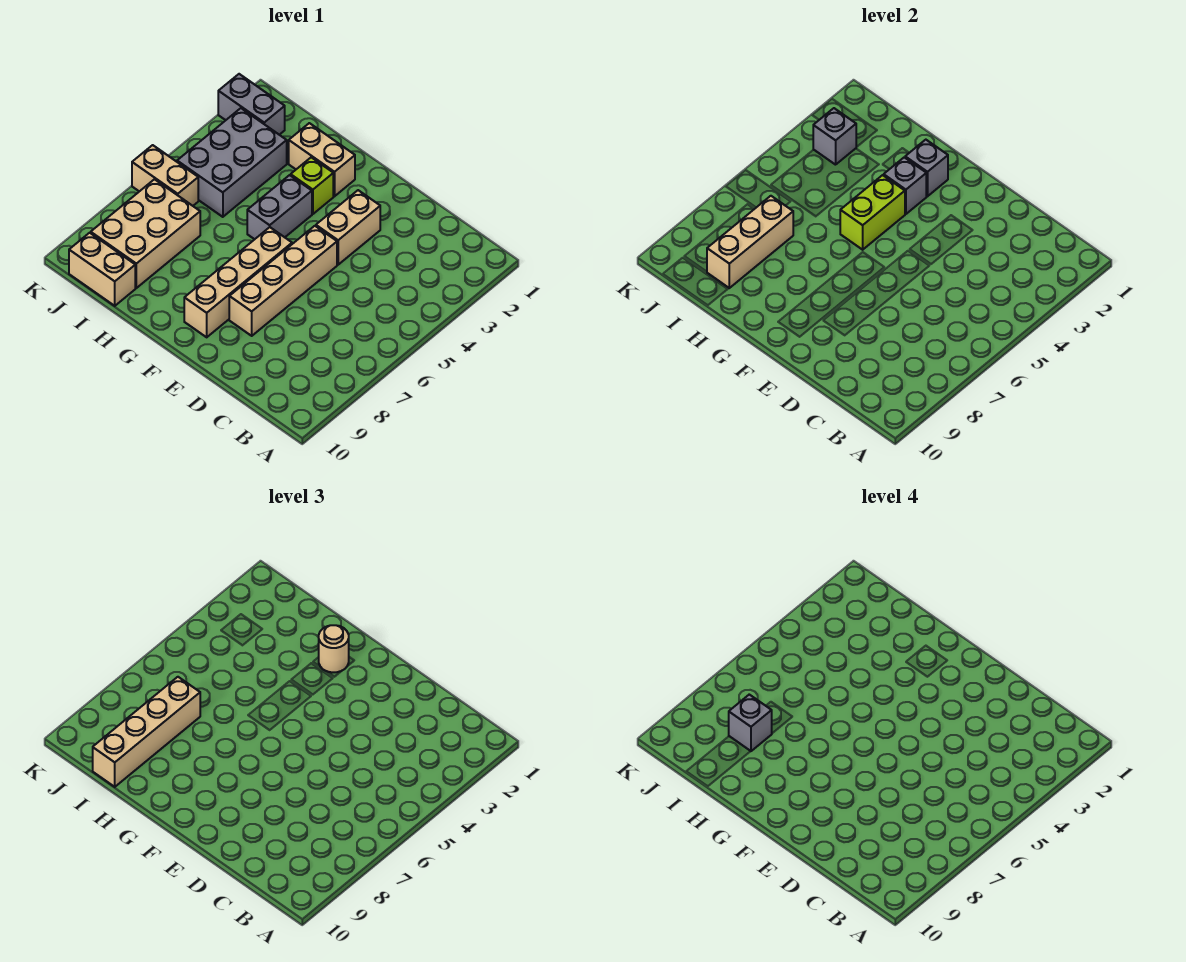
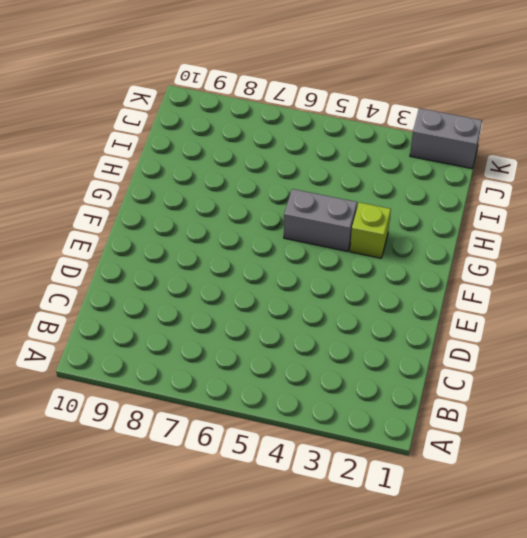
grey brick K1:K2 level 1 -> grey brick J2:K2 level 1
none -> tan brick E3:E4 level 1
none -> tan brick E5:E8 level 1
none -> tan brick F6:F9 level 1

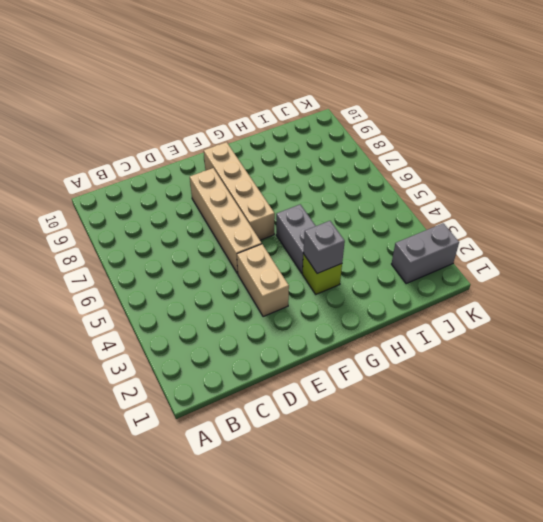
none -> tan brick G2:H2 level 1
none -> grey brick I3:J5 level 1
none -> tan brick I7:J9 level 1

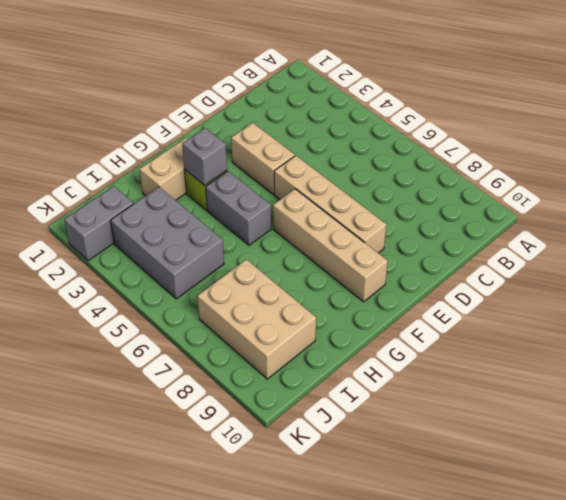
none -> tan brick I10:J10 level 1
none -> tan brick J6:K6 level 1
none -> grey brick G2 level 2

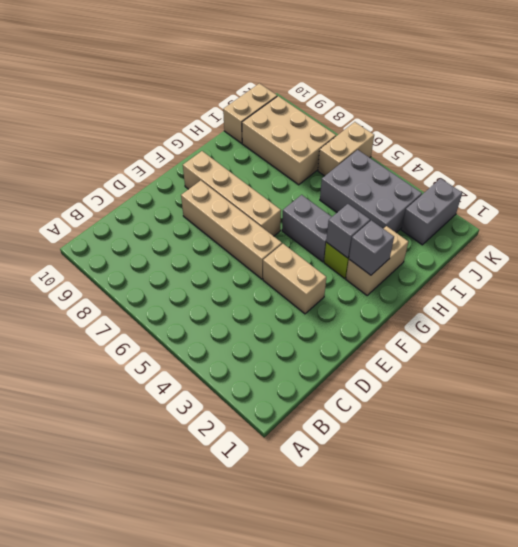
none -> lime brick G4:G5 level 2
none -> tan brick I7:I9 level 2
none -> grey brick J3 level 2

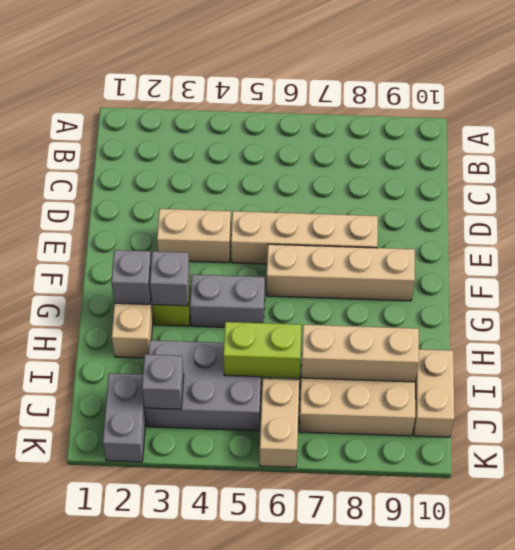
lime brick I5:I6 level 2 -> lime brick G4:G5 level 2
none -> tan round brick G2 level 3
none -> tan brick I7:I10 level 3
none -> grey brick I8 level 4

